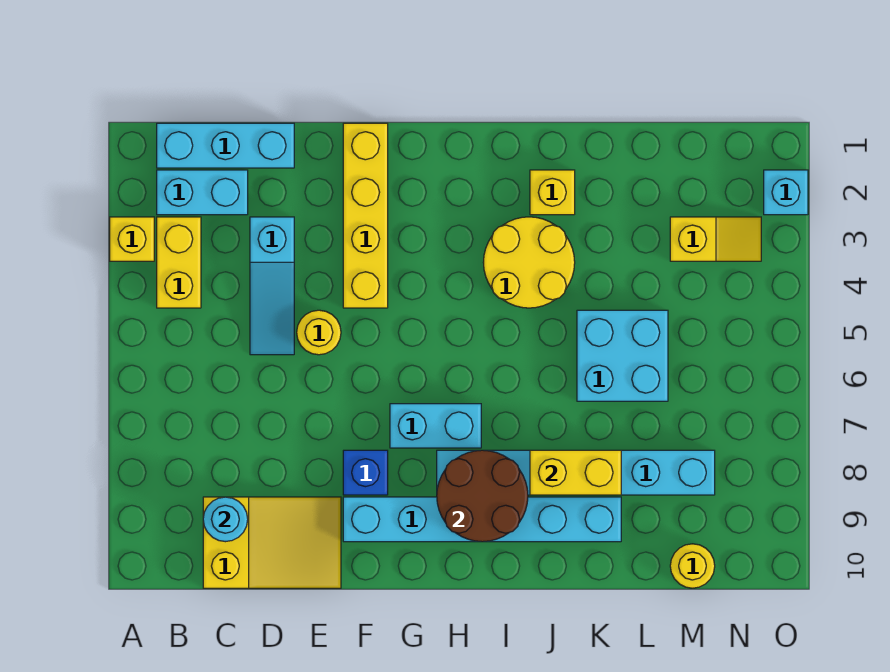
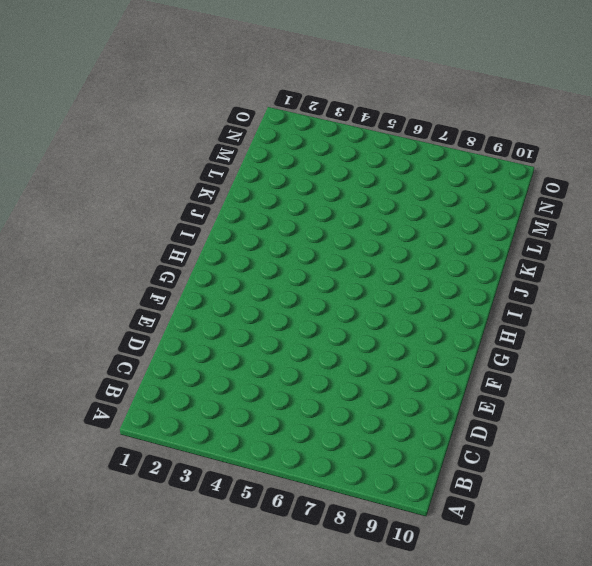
none -> yellow brick A3 level 1
none -> cyan brick B1:D1 level 1
none -> cyan brick B2:C2 level 1

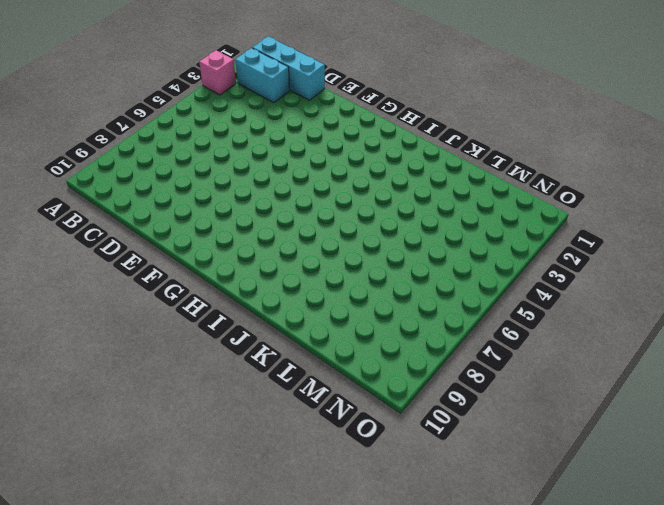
pink brick A3 level 1 -> yellow brick A3 level 1
none -> yellow brick B3:B4 level 1
none -> yellow slope C9:E10 level 1 top C
none -> cyan slope D3:D5 level 1 top 3

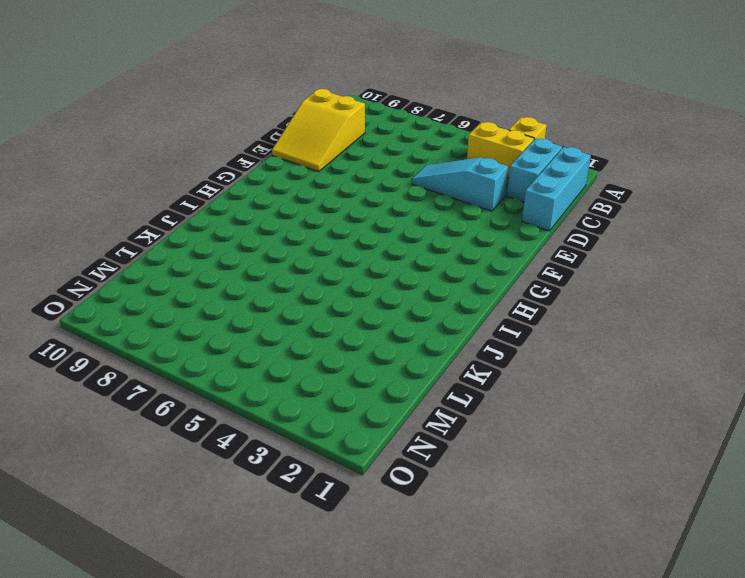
none -> yellow round brick E5 level 1
none -> yellow brick F1:F4 level 1
none -> blue brick F8 level 1

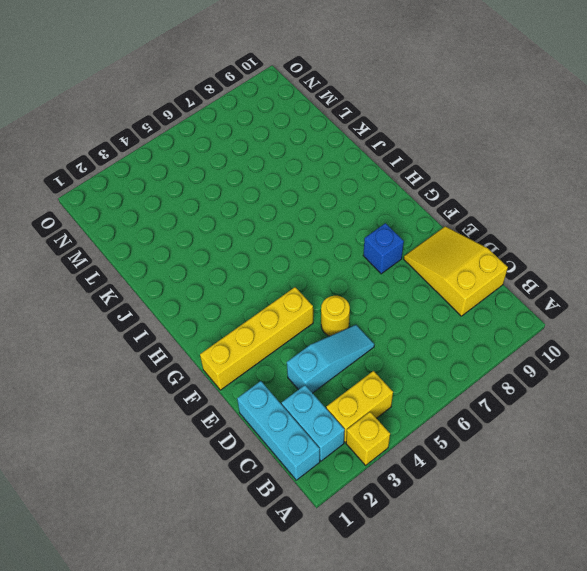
none -> cyan brick F9:K9 level 1
none -> cyan brick G7:H7 level 1
none -> cyan brick H8:M8 level 1

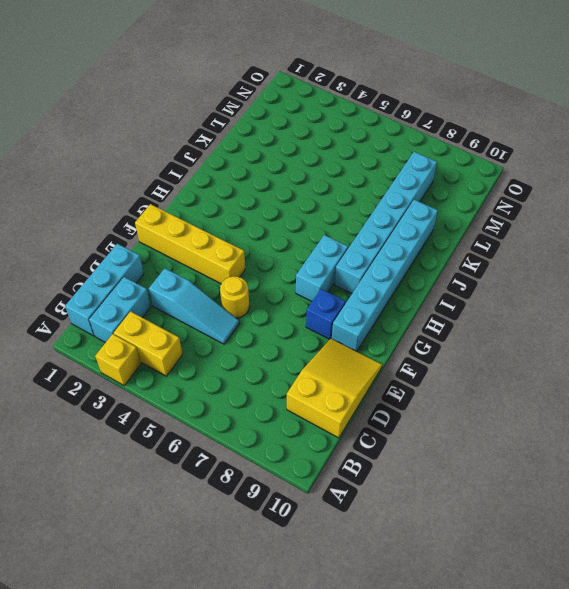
none -> yellow round brick I3:J4 level 1
none -> yellow brick J2 level 1
none -> cyan brick K5:L6 level 1

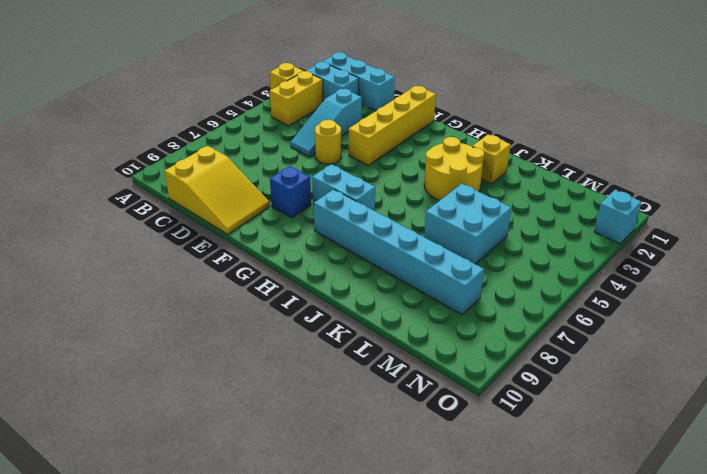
none -> cyan brick F9:K9 level 1
none -> yellow slope M3:N3 level 1 top M
none -> yellow round brick M10 level 1

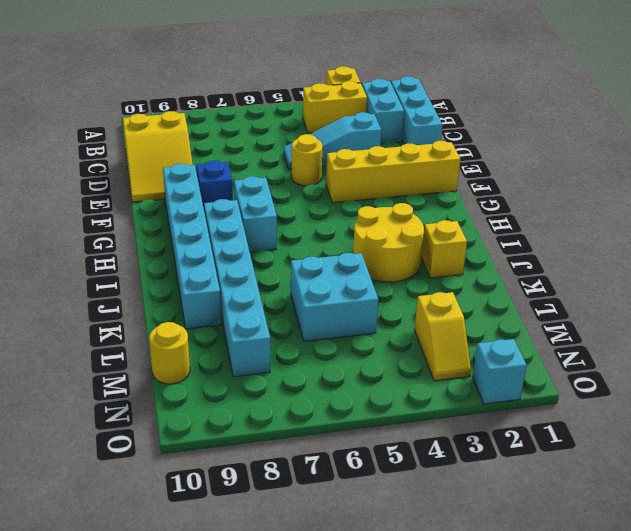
none -> cyan round brick C9 level 2
none -> brown round brick H8:I9 level 2
none -> yellow brick J8:K8 level 2

